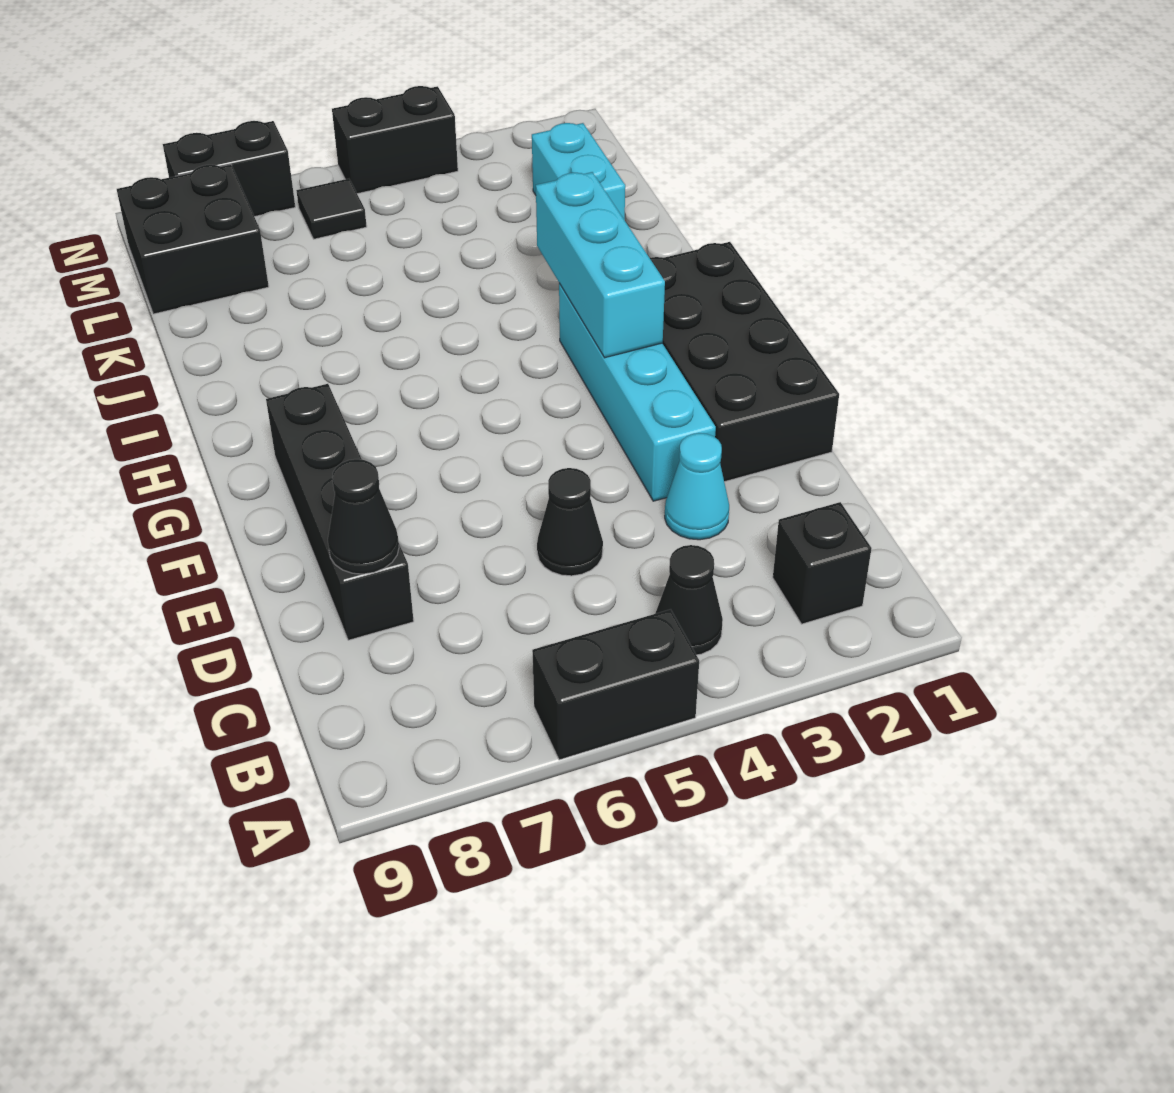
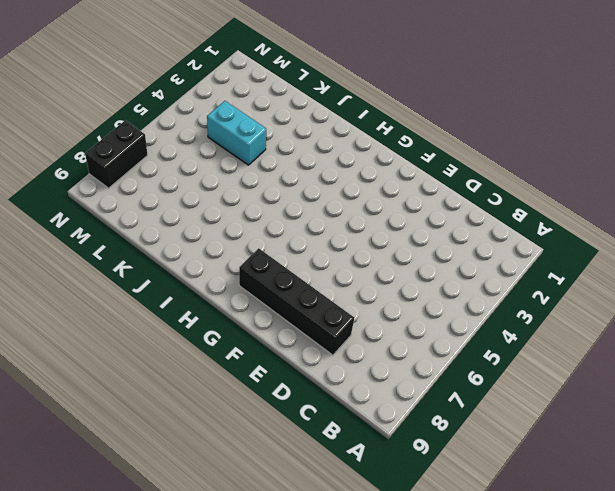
cyan brick K4:L4 level 1 -> cyan brick K2:L2 level 1
none -> black brick A5:A6 level 1
none -> black brick B2 level 1
none -> black cone B4 level 1

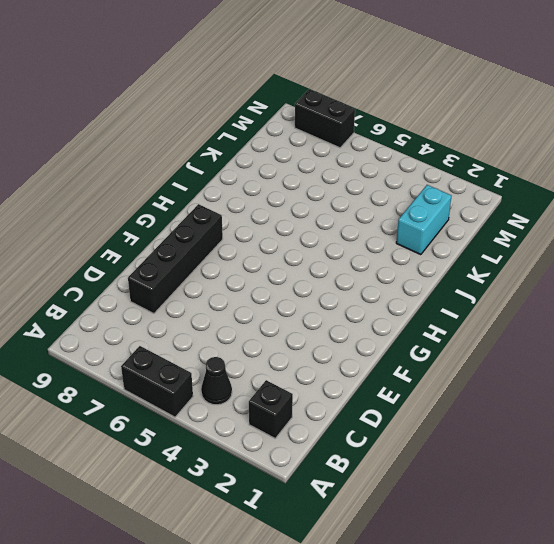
none -> cyan cone D3 level 1
none -> black cone D5 level 1
none -> black brick E1:H2 level 1

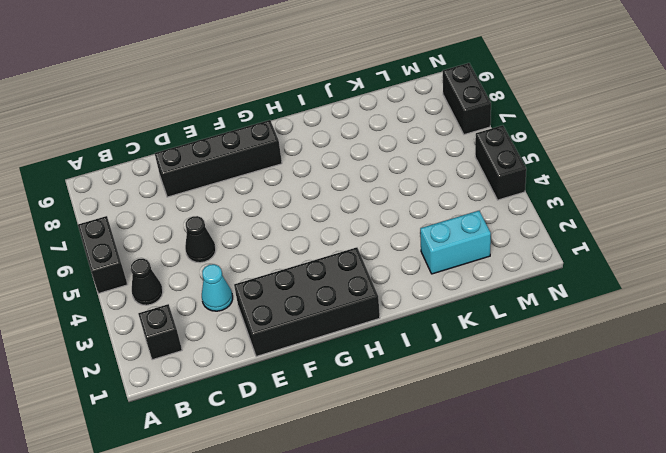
none -> cyan brick E3:H3 level 1
none -> black brick L8:M9 level 1
none -> black tile M6 level 1

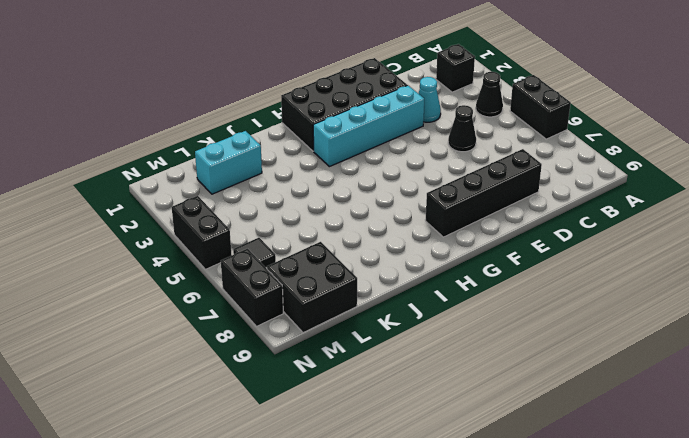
none -> black cone D8 level 2
none -> cyan brick G3:I3 level 2

